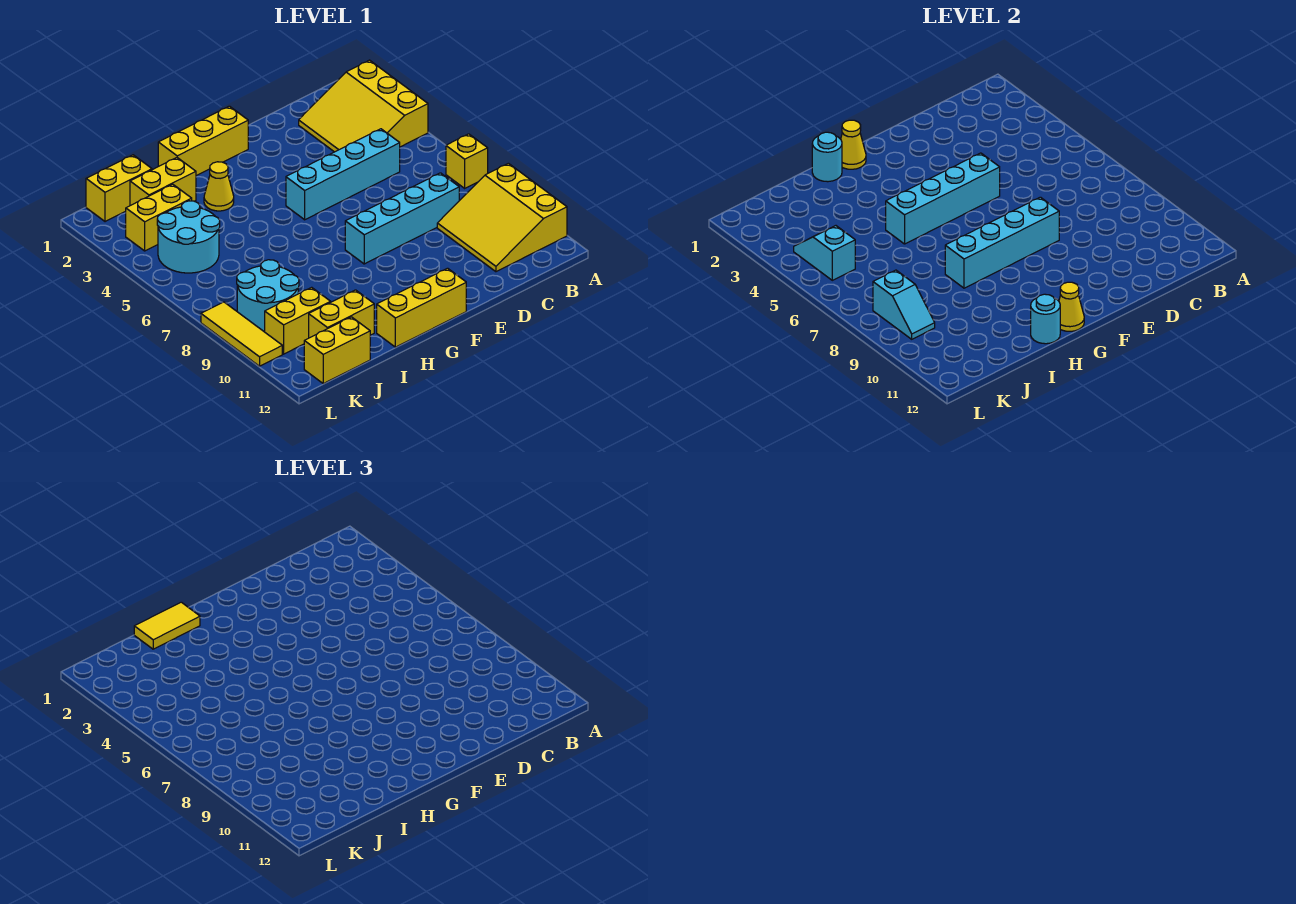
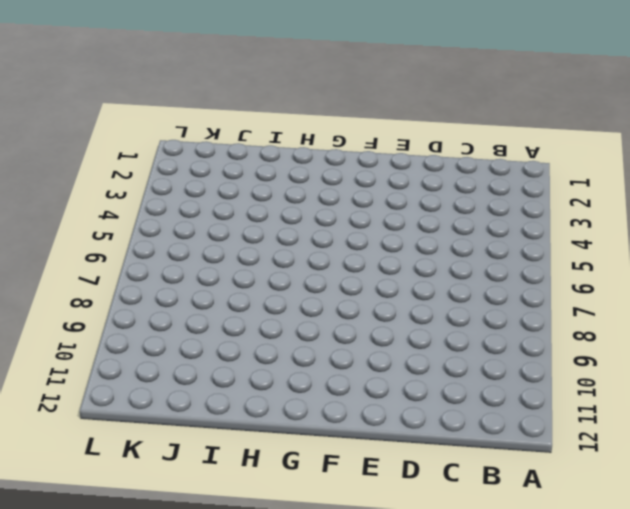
none -> yellow slope A2:C4 level 1 top A
none -> yellow brick A7 level 1
none -> yellow slope A9:C11 level 1 top A

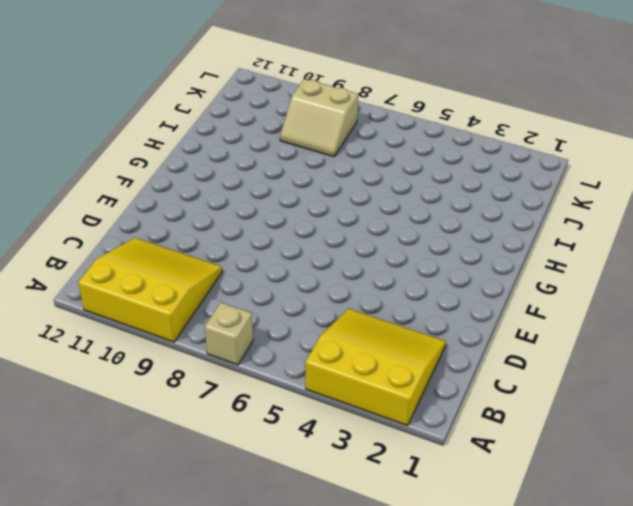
tan brick A7 level 1 -> yellow brick A7 level 1
tan slope J8:K9 level 1 top K -> cyan round brick J8:K9 level 1
none -> cyan brick C5:F5 level 1
none -> cyan brick C8:F8 level 1
none -> yellow brick F1:H1 level 1

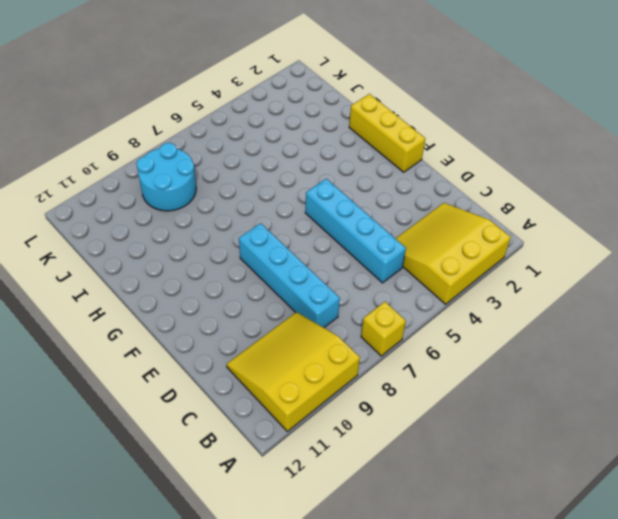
none -> yellow brick F12:H12 level 1
none -> yellow cone H3 level 1
none -> yellow brick I2:J2 level 1

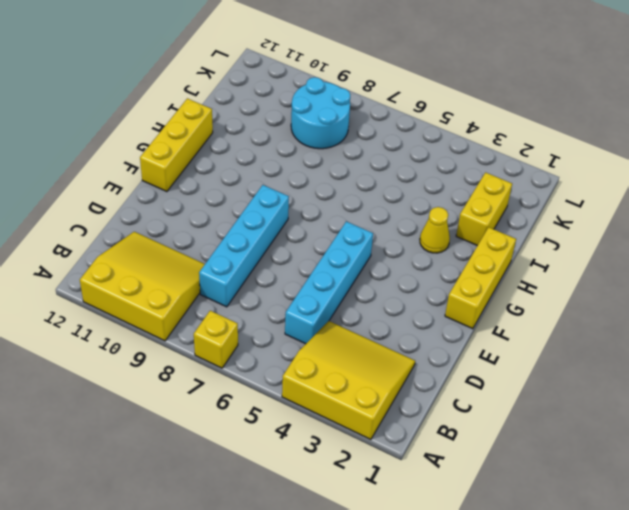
none -> yellow brick I11:J11 level 1
none -> yellow brick J1:K1 level 1
none -> yellow brick J3:K3 level 1

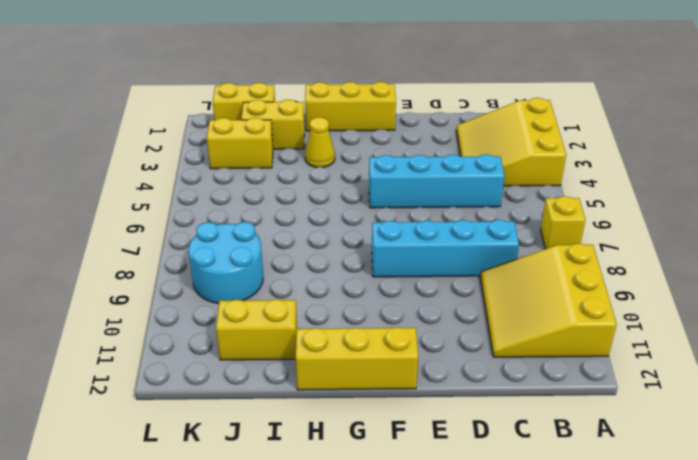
none -> cyan round brick J4:K5 level 1
none -> yellow brick J10:K10 level 1
none -> yellow brick J12:K12 level 1

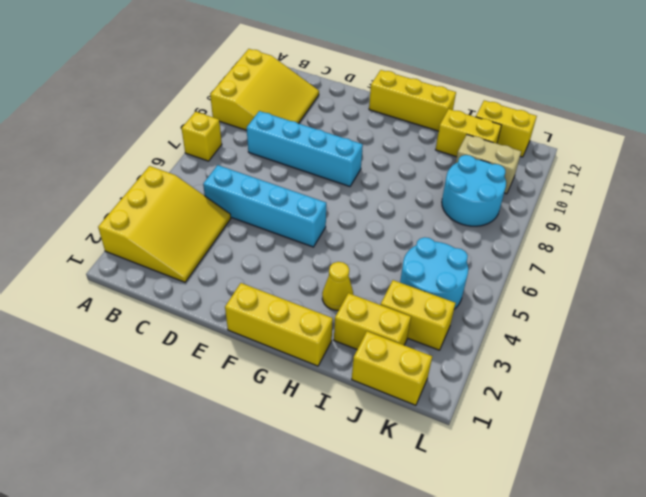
tan brick J10:K10 level 1 -> yellow brick J10:K10 level 1
none -> yellow tile L8:L10 level 1
none -> cyan brick E5:H5 level 2
none -> cyan brick E8:H8 level 2

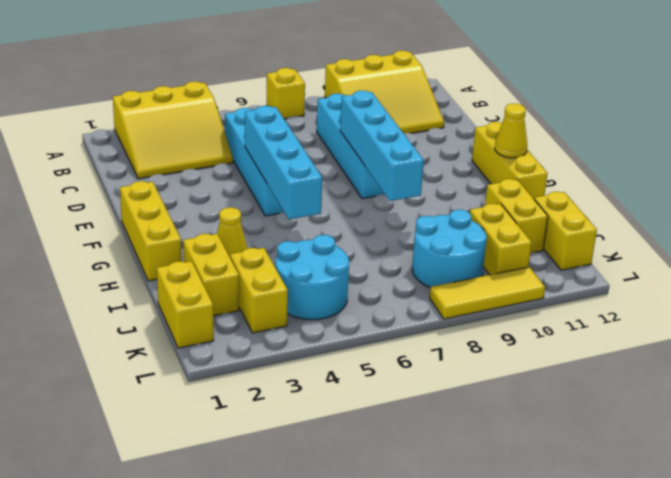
none -> yellow cone G1 level 2
none -> cyan round brick H1 level 2
none -> cyan round brick H12 level 2

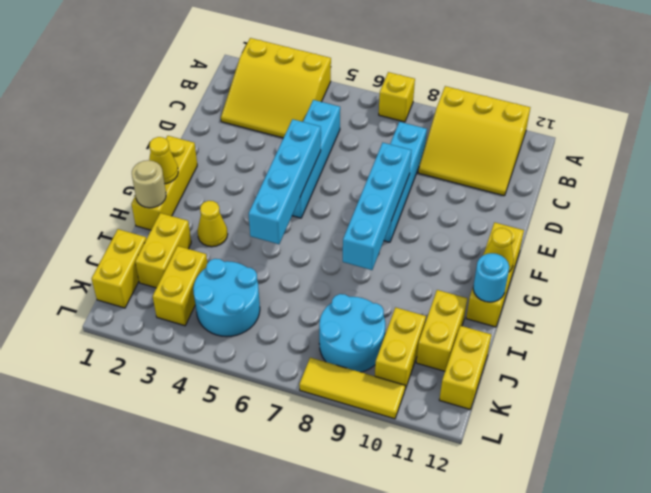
tan round brick H1 level 2 -> cyan round brick H1 level 2
none -> cyan slope K4:K5 level 2 top 5
none -> cyan slope K8:K9 level 2 top 8
none -> yellow tile H1:I1 level 3

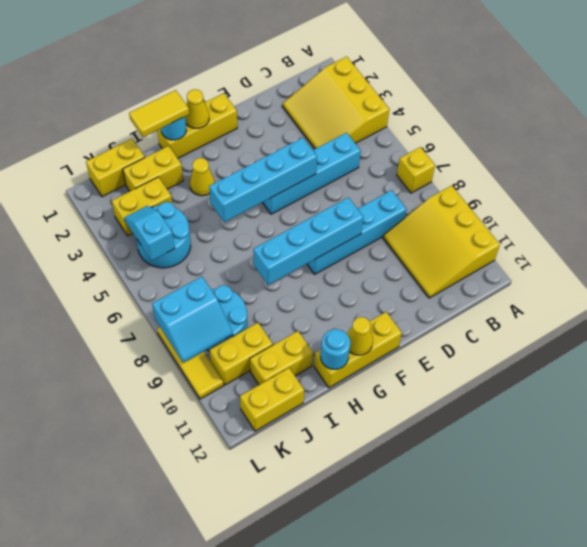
cyan slope K8:L9 level 2 top 8 -> cyan slope K8:K9 level 2 top 8

